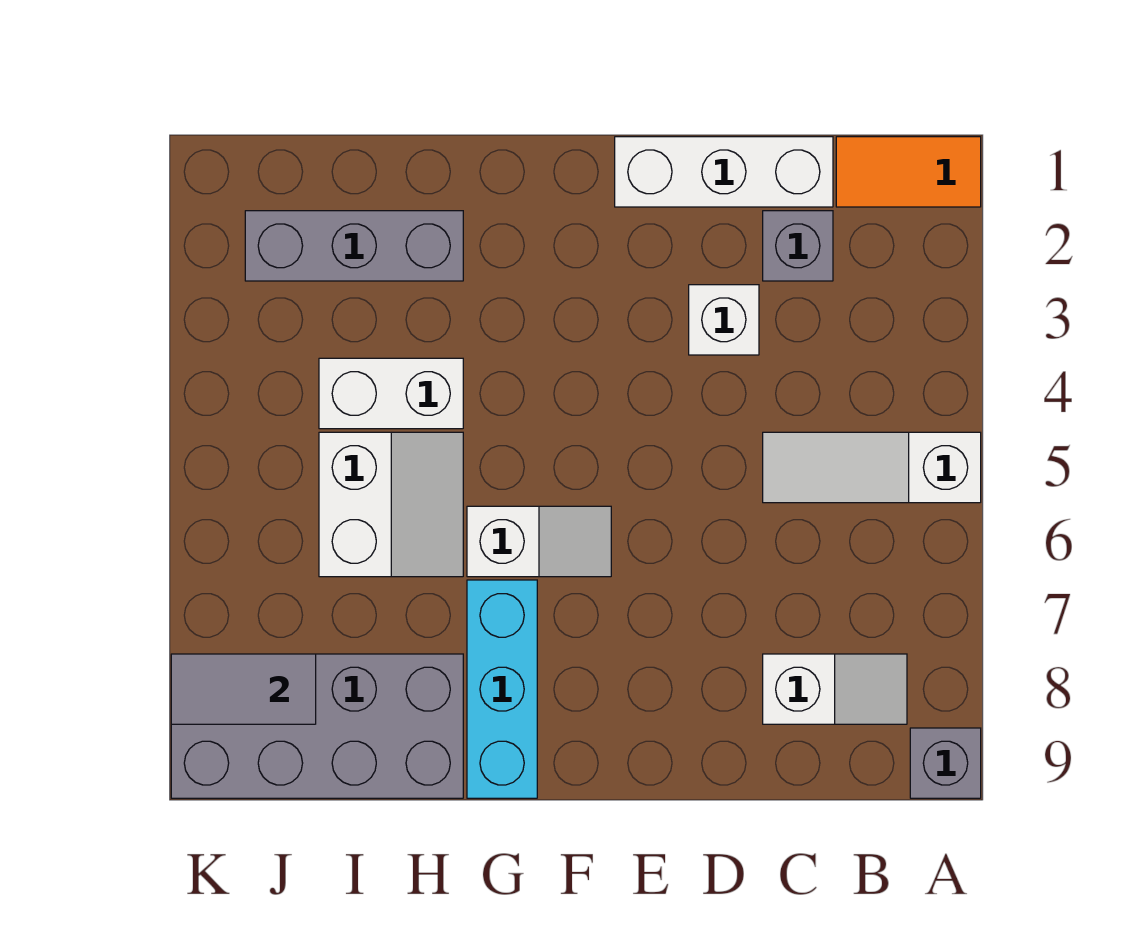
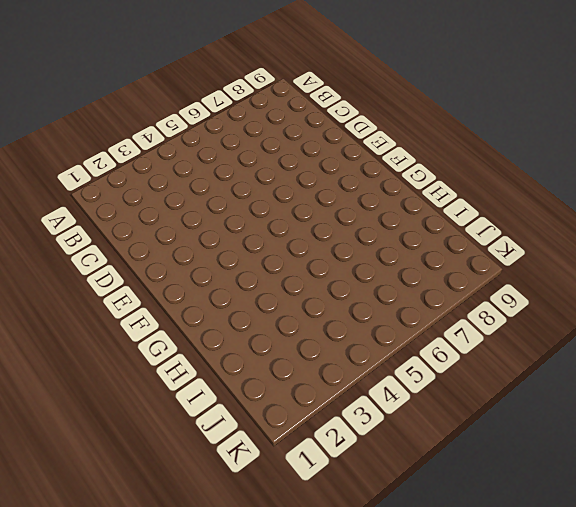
none -> orange tile A1:B1 level 1
none -> white slope A5:C5 level 1 top A
none -> grey brick A9 level 1

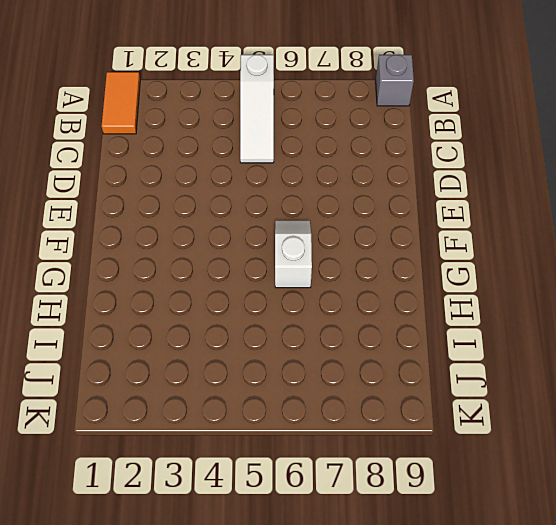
none -> white slope B8:C8 level 1 top C
none -> white brick C1:E1 level 1
none -> grey brick C2 level 1

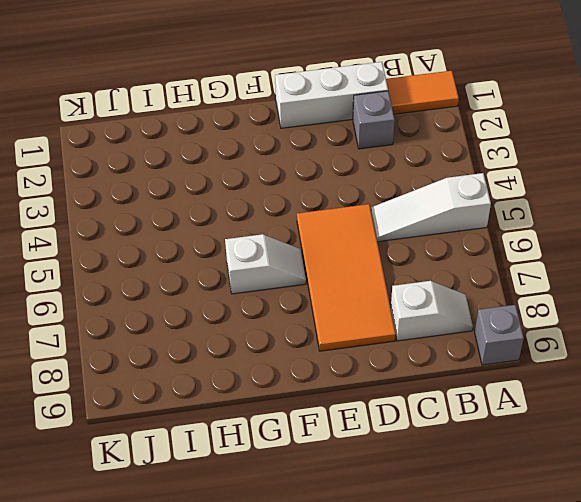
orange tile D5:E8 level 1 -> none
none -> white brick D3 level 1
none -> cyan brick G7:G9 level 1
none -> grey brick H2:J2 level 1

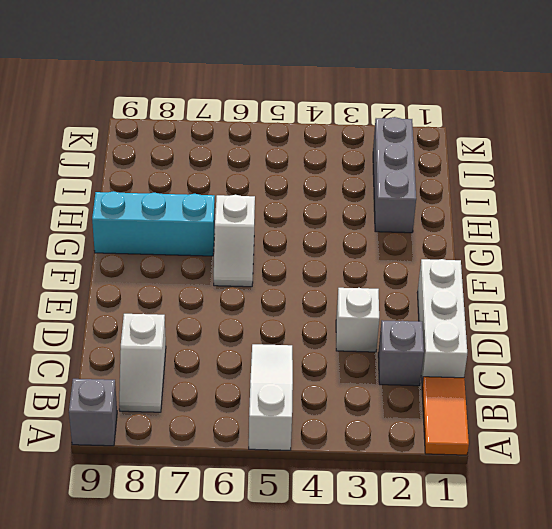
none -> white brick H4:I4 level 1
none -> white slope H5:I6 level 1 top I
none -> grey brick H8:K9 level 1

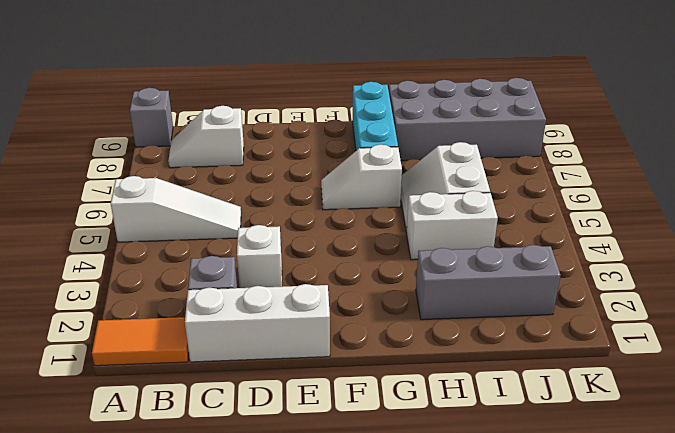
none -> grey tile J8:K8 level 2

